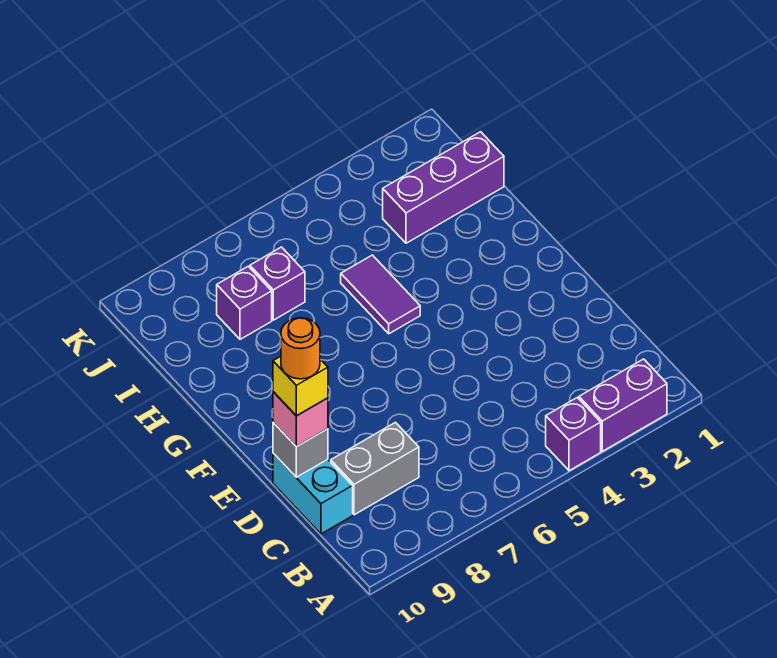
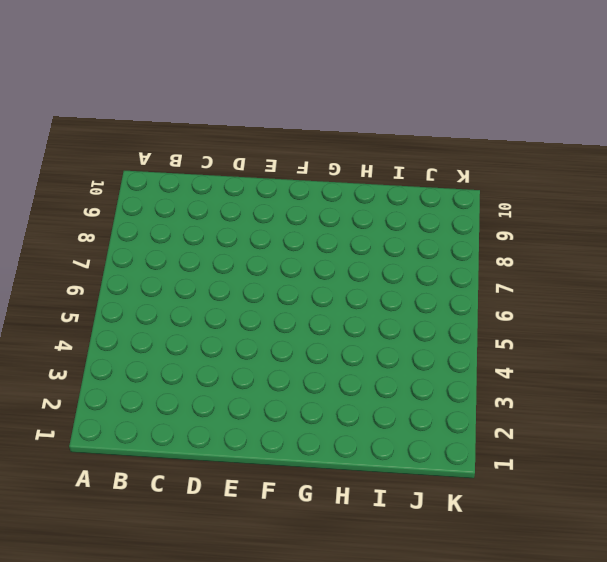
none -> purple brick A2:A3 level 1
none -> purple brick A4 level 1
none -> grey brick C8:C9 level 1

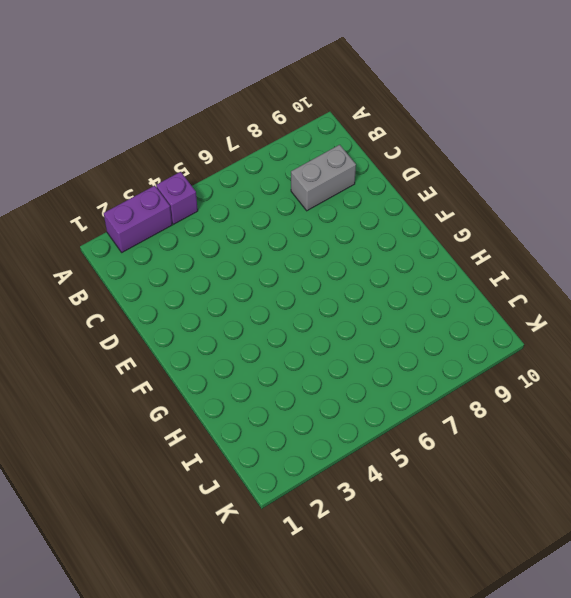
none -> cyan brick C10:D10 level 1
none -> purple tile G5:H5 level 1
none -> purple brick I1:I3 level 1

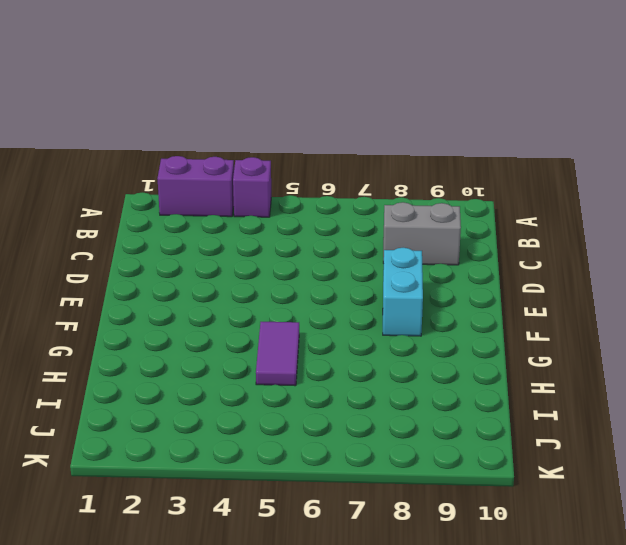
cyan brick E8:F8 level 1 -> cyan brick C10:D10 level 1
none -> purple brick I1:I3 level 1
none -> purple brick I7 level 1
none -> purple brick I8 level 1

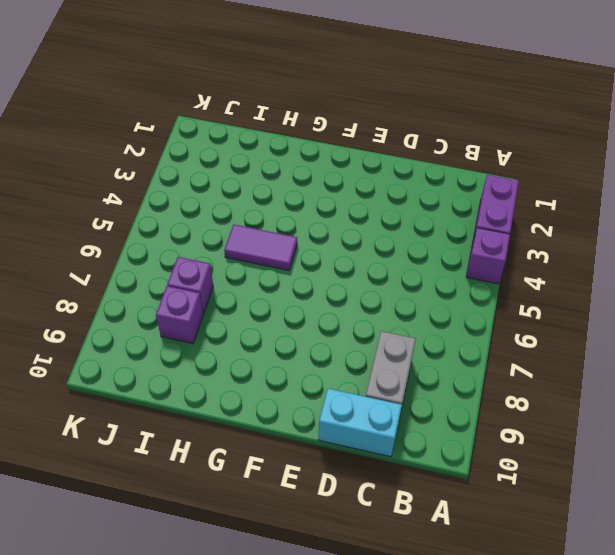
none -> purple brick I1:I3 level 1
none -> grey brick D10 level 2
none -> pink brick D10 level 3

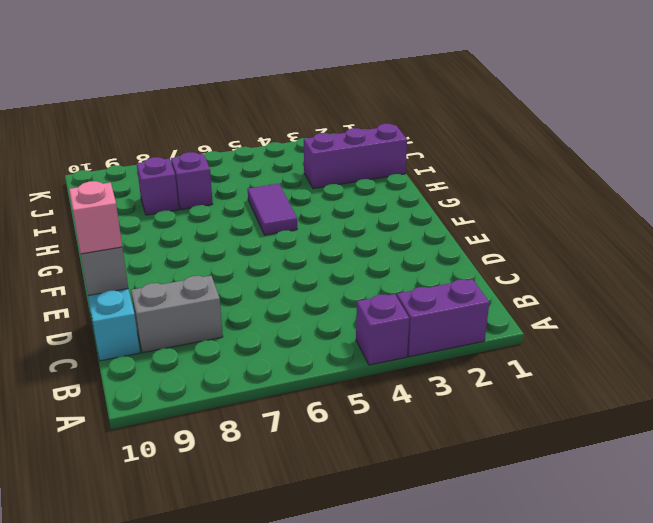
none -> yellow brick D10 level 4
none -> orange round brick D10 level 5

